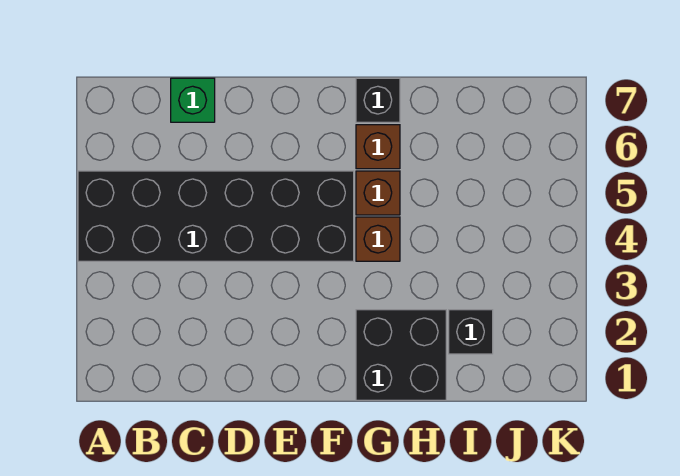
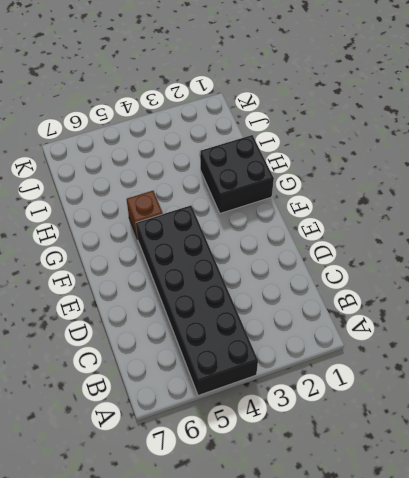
none -> green brick C7 level 1
none -> brown brick G4 level 1

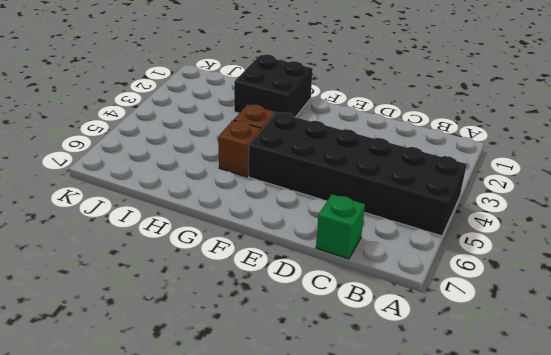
none -> brown brick G6 level 1
none -> black brick G7 level 1

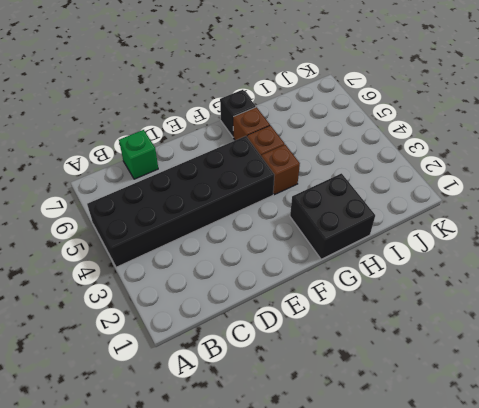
none -> black brick I2 level 1

